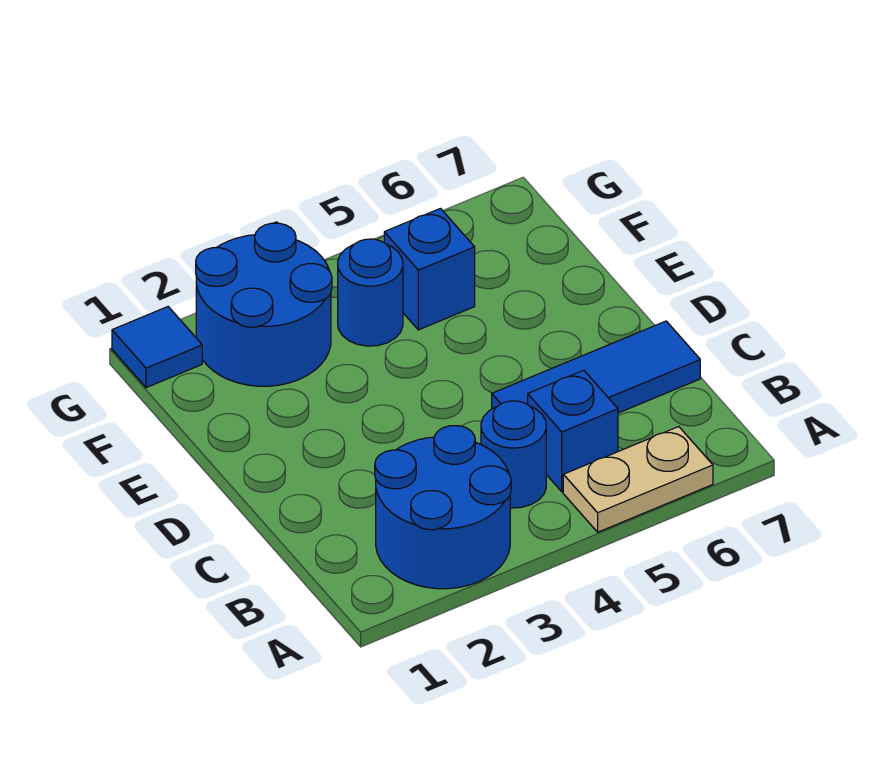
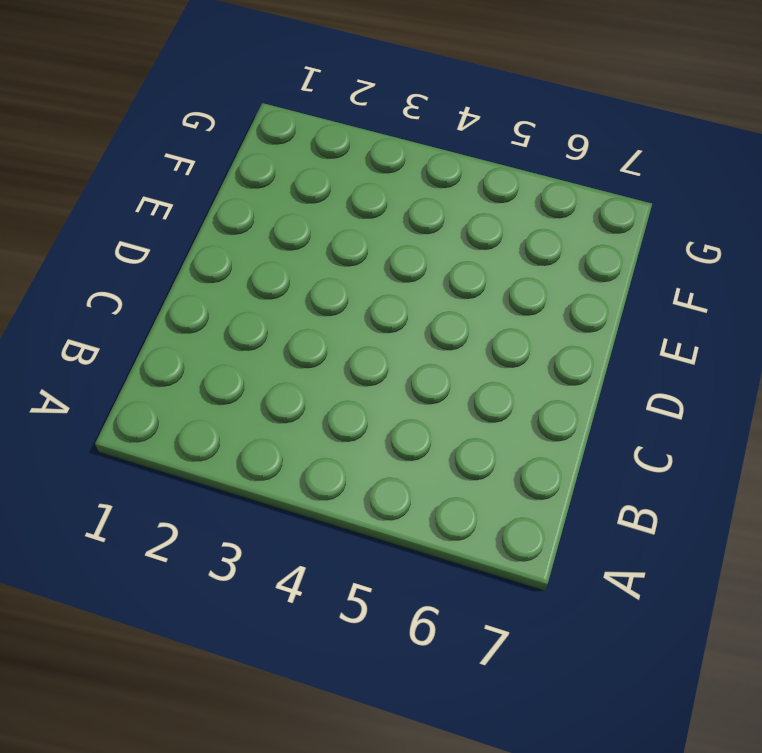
none -> blue round brick A2:B3 level 1
none -> tan plate A5:A6 level 1

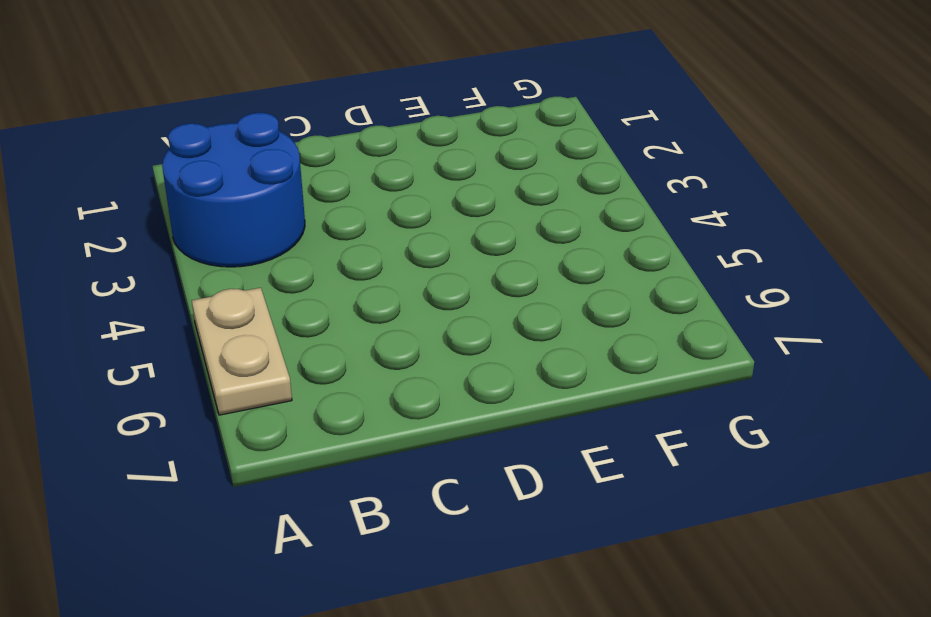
none -> blue round brick B4 level 1
none -> blue brick B5 level 1

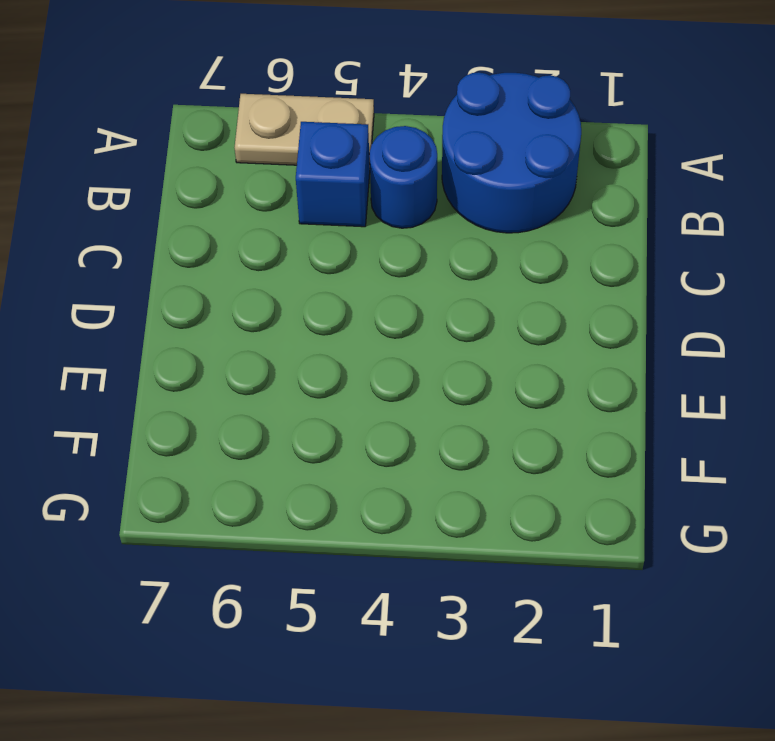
none -> blue tile C5:C7 level 1
none -> blue round brick F2:G3 level 1

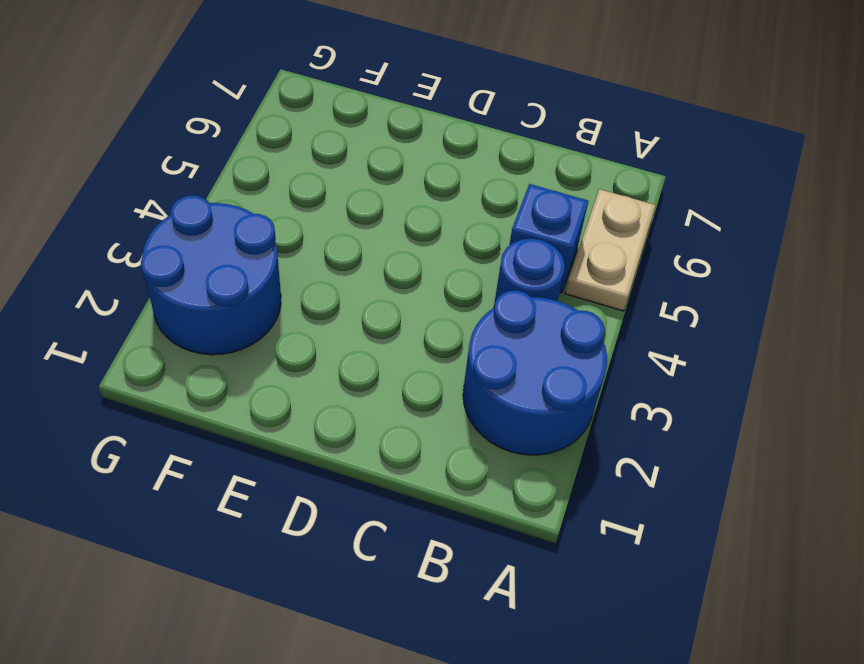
none -> blue tile C5:C7 level 1
none -> blue round brick F4 level 1

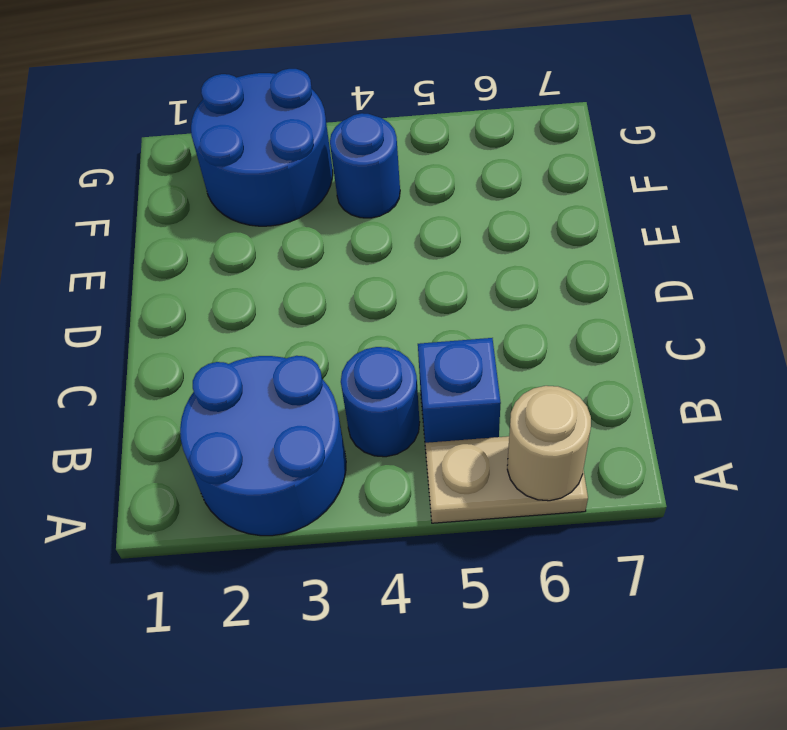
tan round brick A6 level 2 -> none
none -> blue tile C5:C7 level 1
none -> blue brick F5 level 1

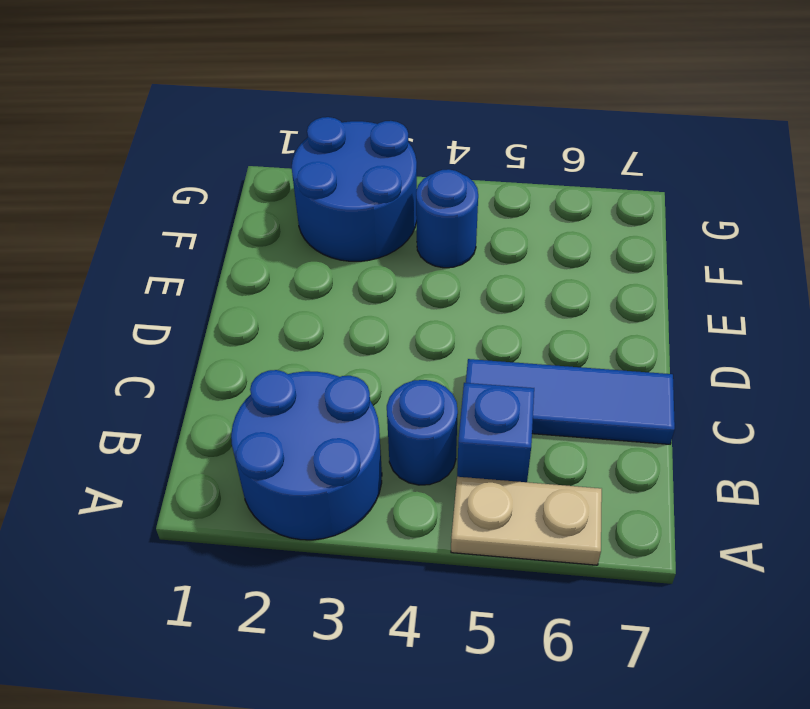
none -> blue brick F5 level 1
none -> blue tile G1 level 1

